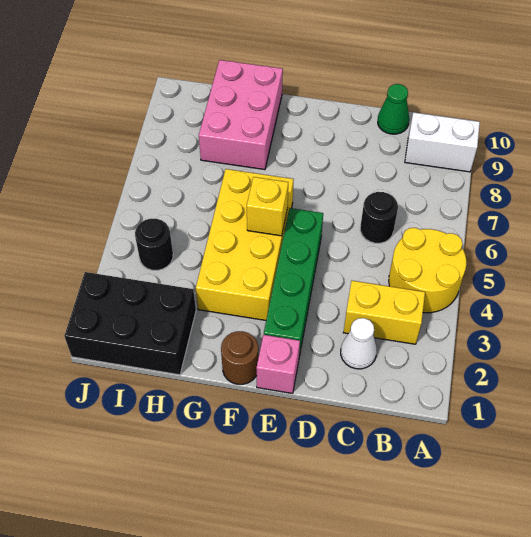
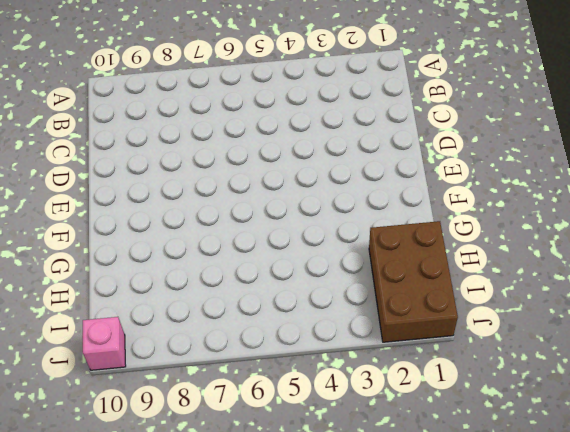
brown brick H1:J2 level 1 -> black brick H1:J2 level 1
pink brick J10 level 1 -> pink brick E1 level 1
none -> yellow round brick A4:B5 level 1
none -> white brick A9:B9 level 1
none -> yellow brick B3:C3 level 1

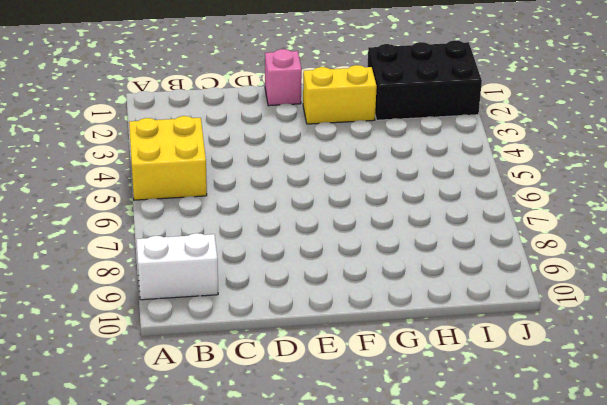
yellow brick A4:B5 level 1 -> yellow round brick A4:B5 level 1
yellow brick F2:G2 level 1 -> yellow brick B3:C3 level 1
none -> white cone C2 level 1
none -> black round brick C6 level 1
none -> green cone C10 level 1

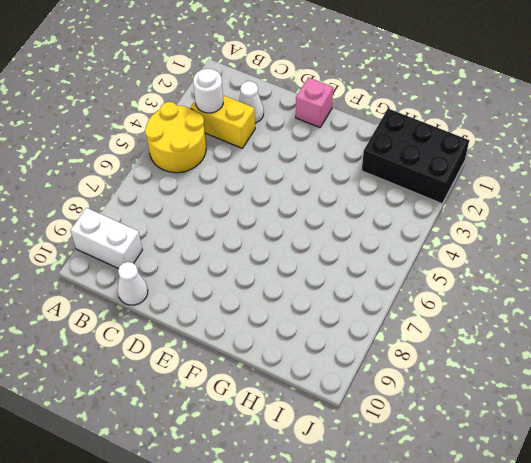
white round brick B3 level 2 -> none
white cone C10 level 1 -> green cone C10 level 1
none -> black round brick C6 level 1
none -> green brick E2:E5 level 1
none -> brown round brick F1 level 1

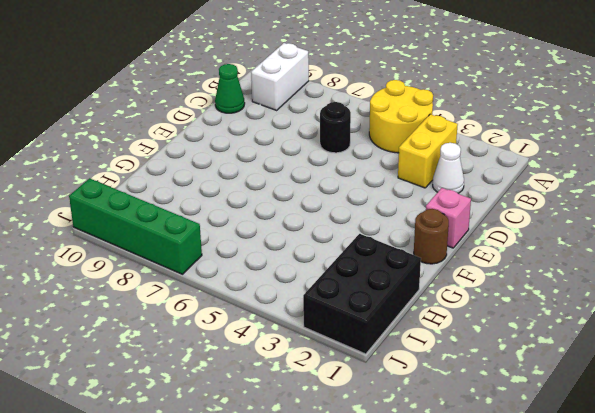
green brick J7:J10 level 1 -> green brick E2:E5 level 1
none -> yellow brick F3:G6 level 1
none -> pink brick G8:H10 level 1
none -> black round brick I4 level 1

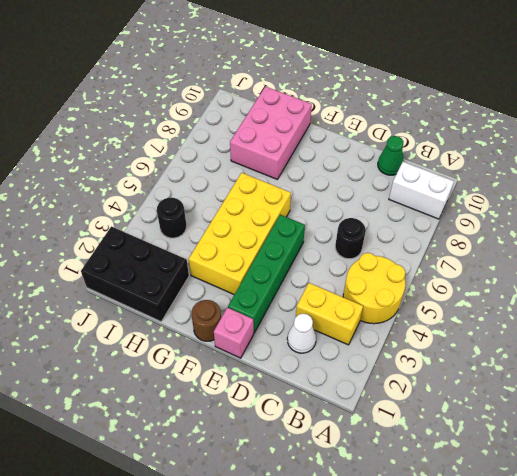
none -> yellow brick F5 level 2

